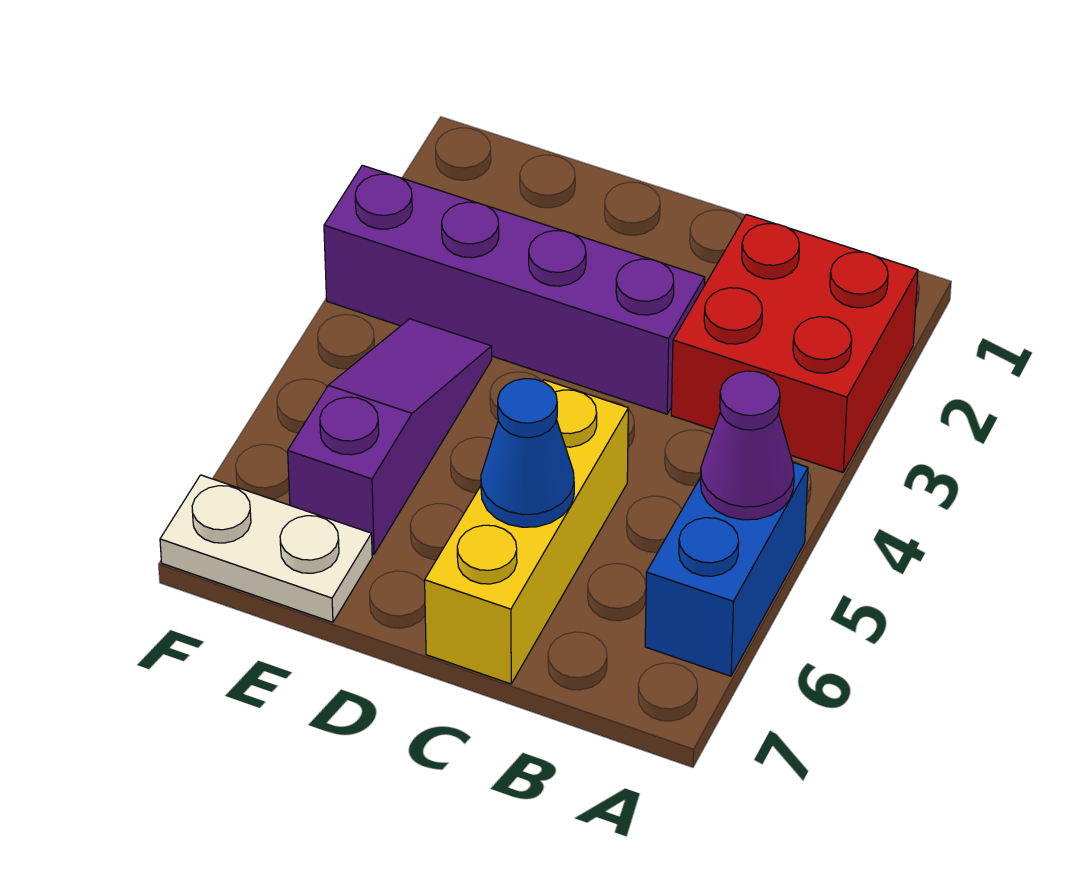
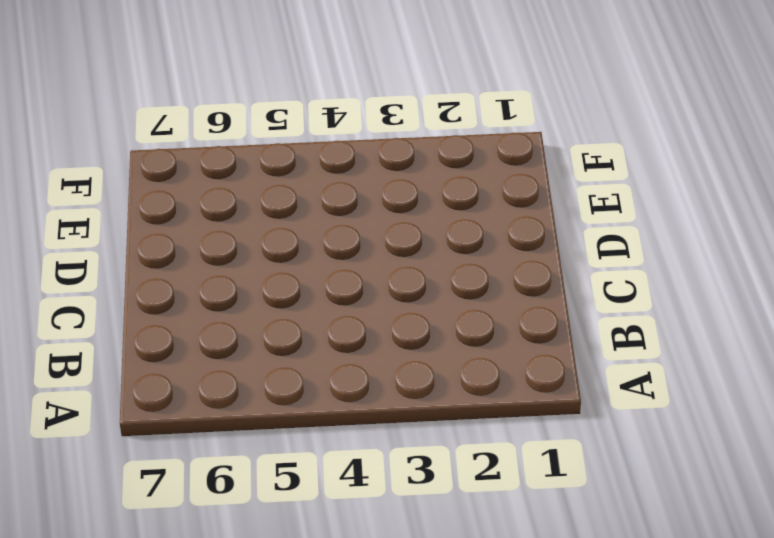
none -> red brick A2:B3 level 1
none -> blue brick A5:A6 level 1

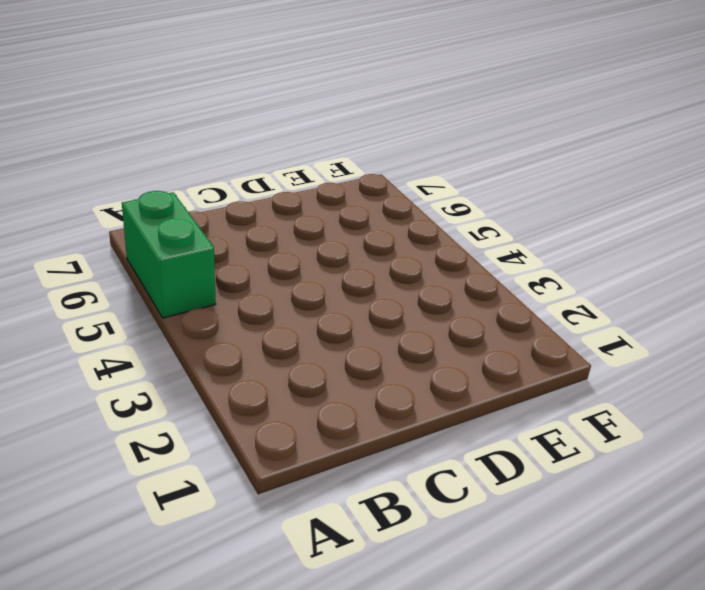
green brick A5:A6 level 1 -> blue brick A5:A6 level 1
none -> red brick A2:B3 level 1
none -> purple brick C3:F3 level 1

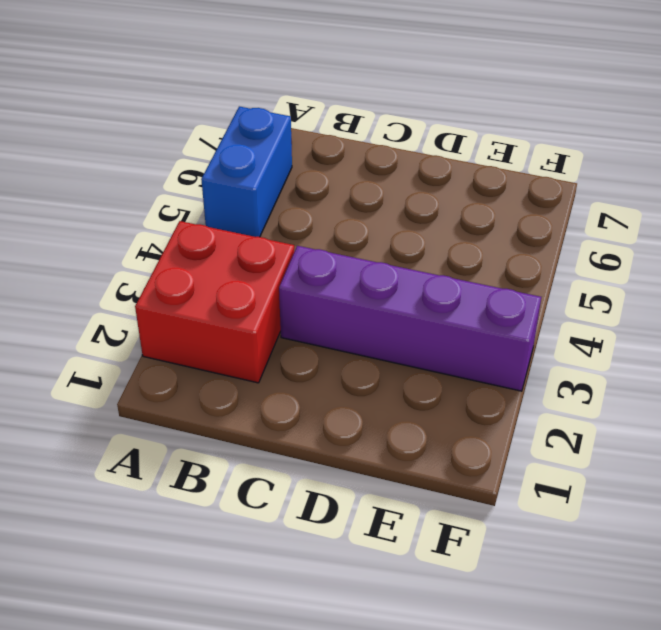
none -> yellow brick C5:C7 level 1
none -> purple slope E4:E6 level 1 top 6

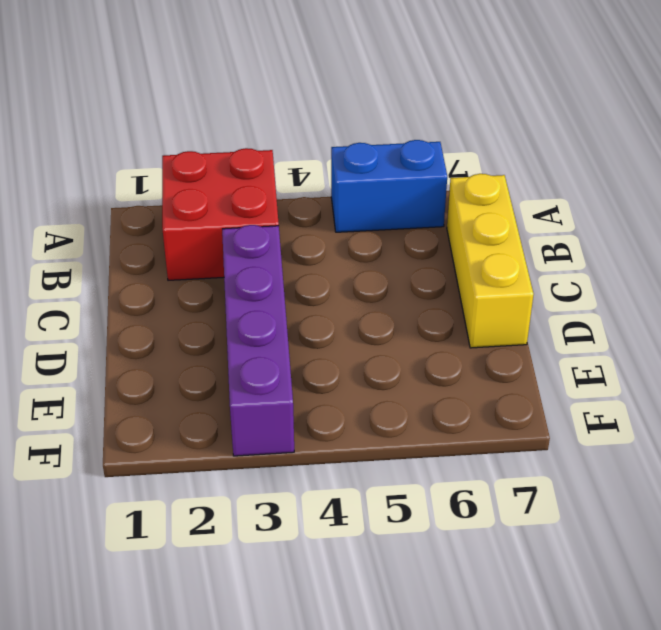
yellow brick B7:D7 level 1 -> yellow brick C5:C7 level 1
none -> purple slope E4:E6 level 1 top 6
none -> white plate E7:F7 level 1

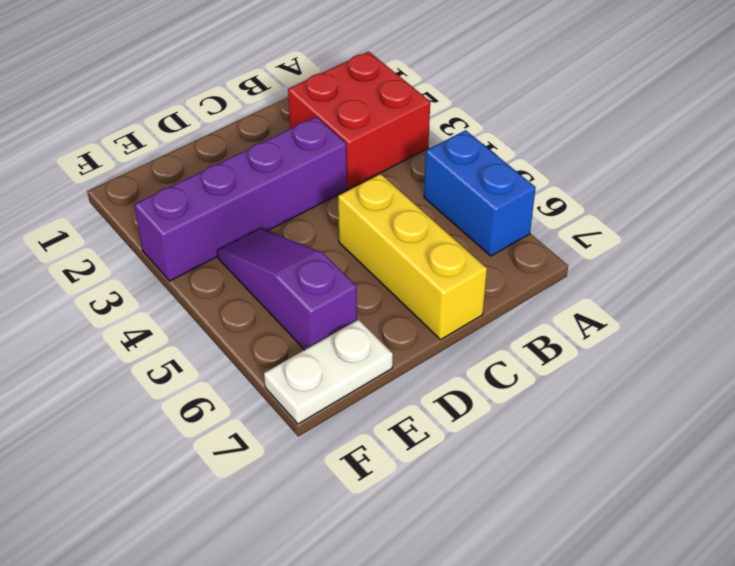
none -> purple cone A5 level 2
none -> blue cone C6 level 2

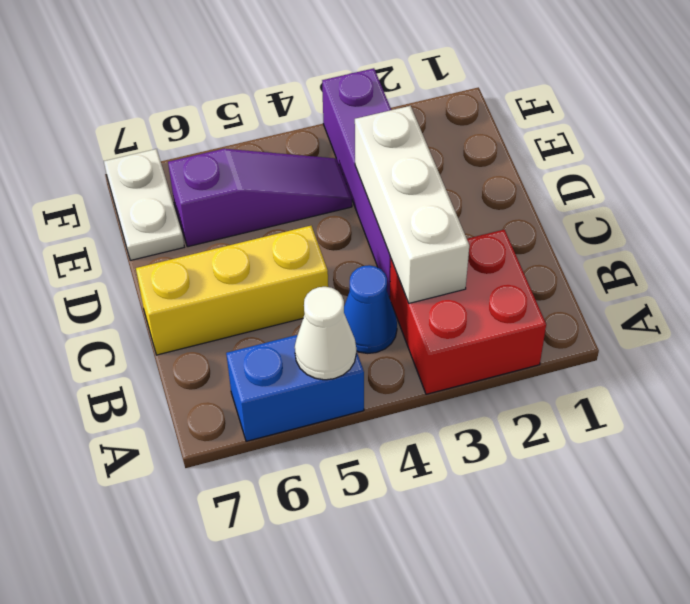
white cone A5 level 2 -> purple cone A5 level 2
white brick B3:D3 level 2 -> none
blue cone B4 level 1 -> blue cone C6 level 2

